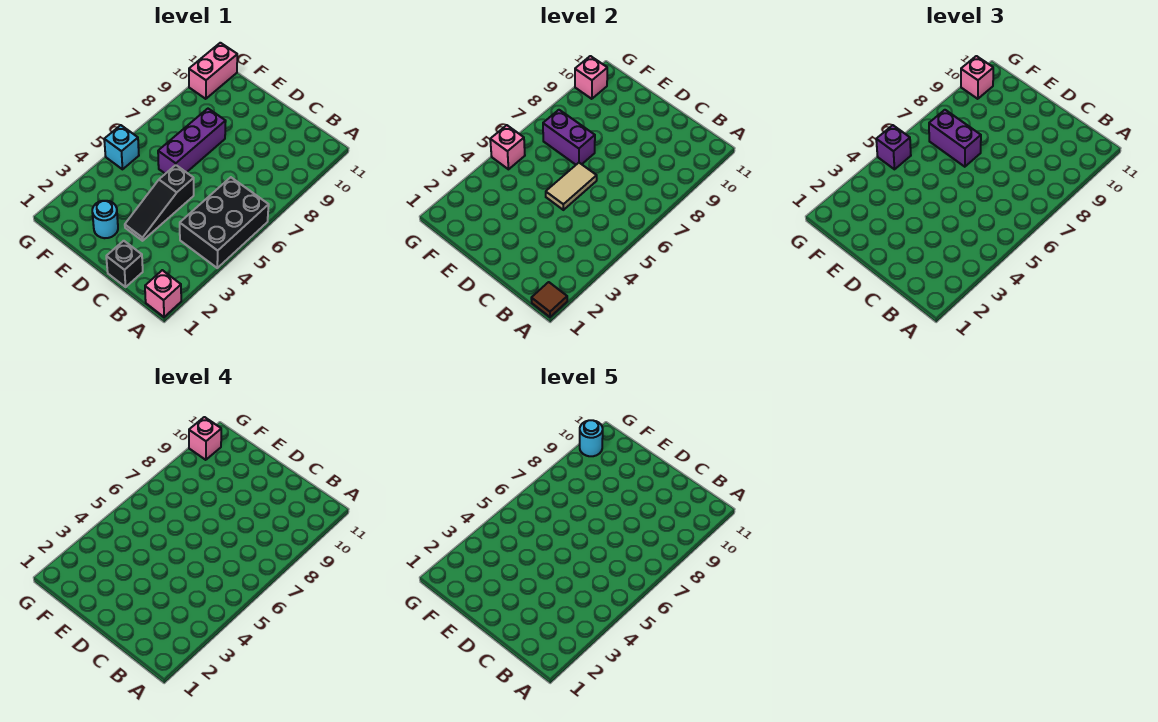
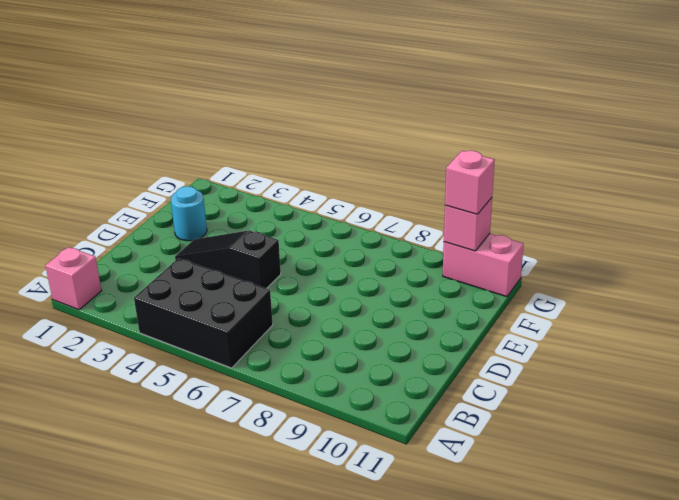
none -> black brick C1 level 1
none -> purple brick E6:E8 level 1
none -> cyan brick G5 level 1

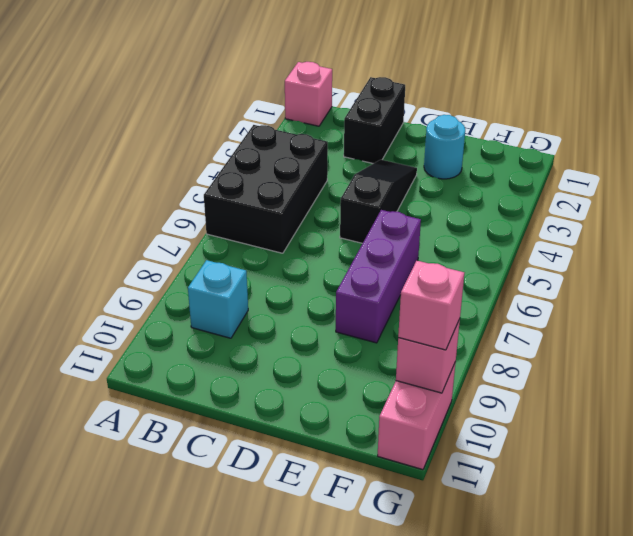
cyan brick B9 level 1 -> cyan brick G5 level 1
black brick C1:C2 level 1 -> black brick C1 level 1
none -> brown tile A1 level 2
none -> tan tile D5:D6 level 2
none -> purple brick E7:F7 level 2

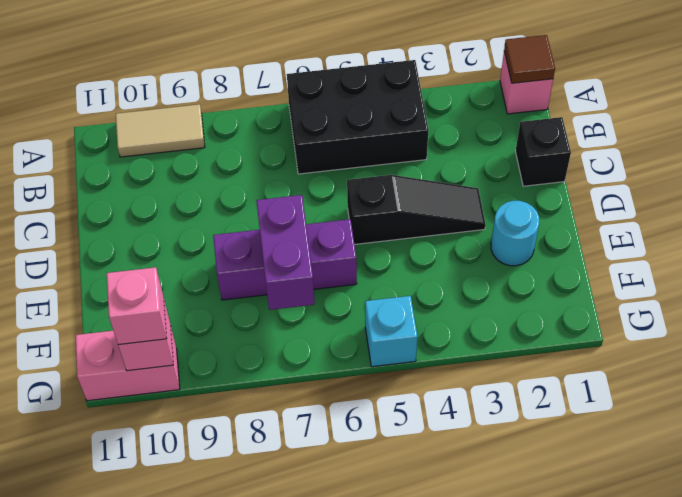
tan tile A9:A10 level 1 -> tan tile D5:D6 level 2
none -> pink brick G5 level 2
none -> purple brick E7:F7 level 3
none -> purple brick G5 level 3

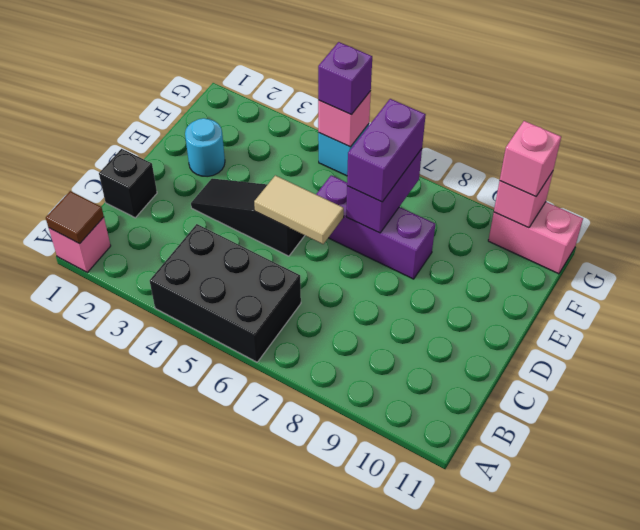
none -> pink brick G10 level 4
none -> cyan round brick G10 level 5

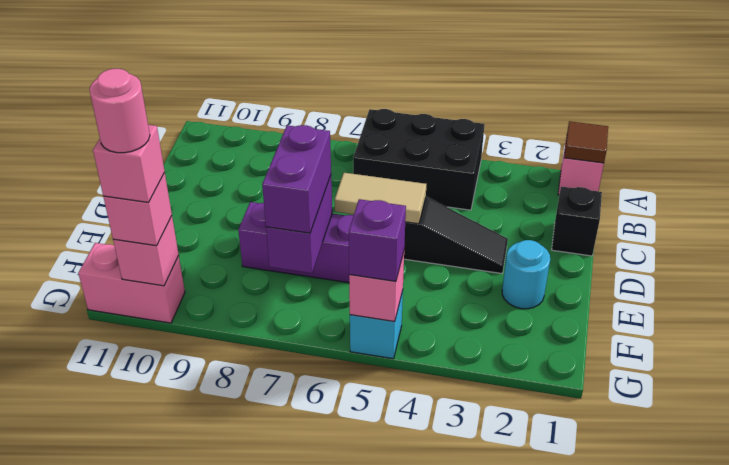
pink round brick G10 level 5 -> cyan round brick G10 level 5

